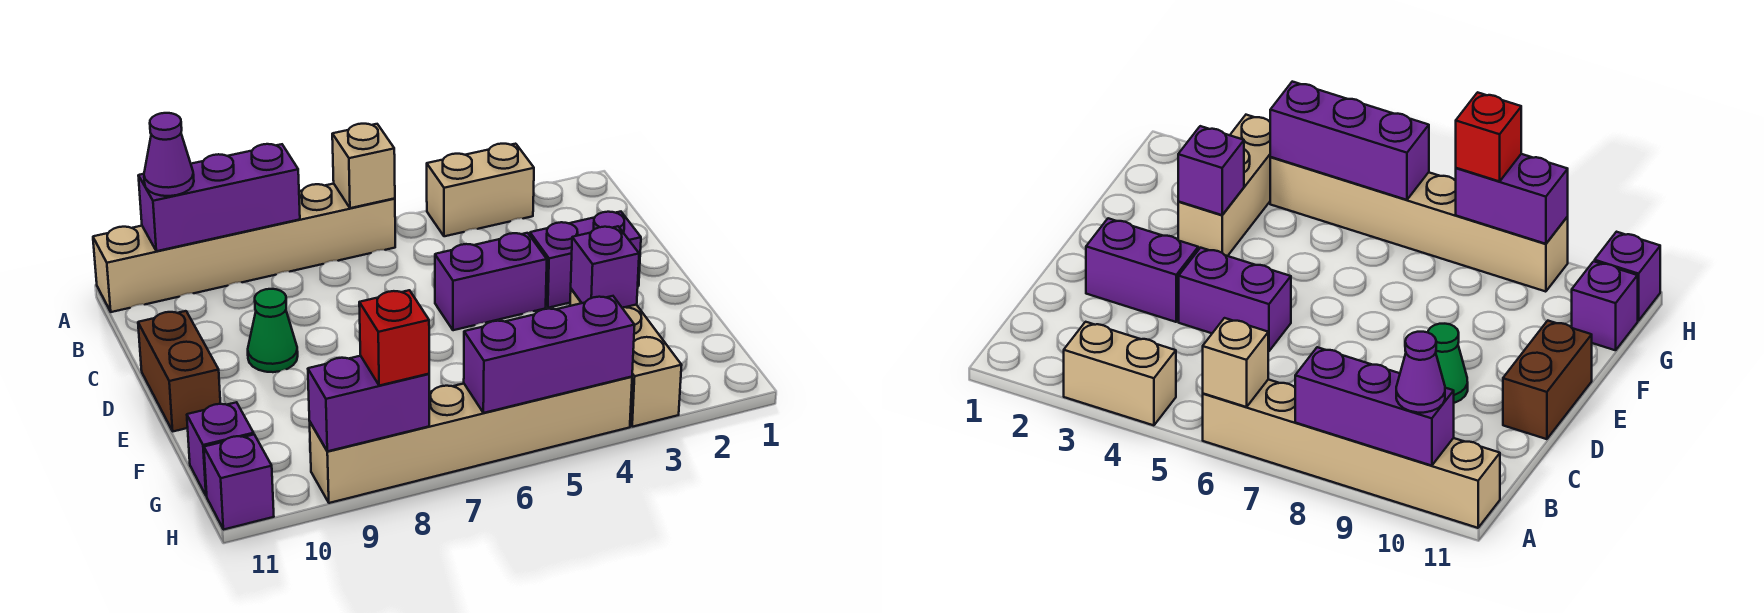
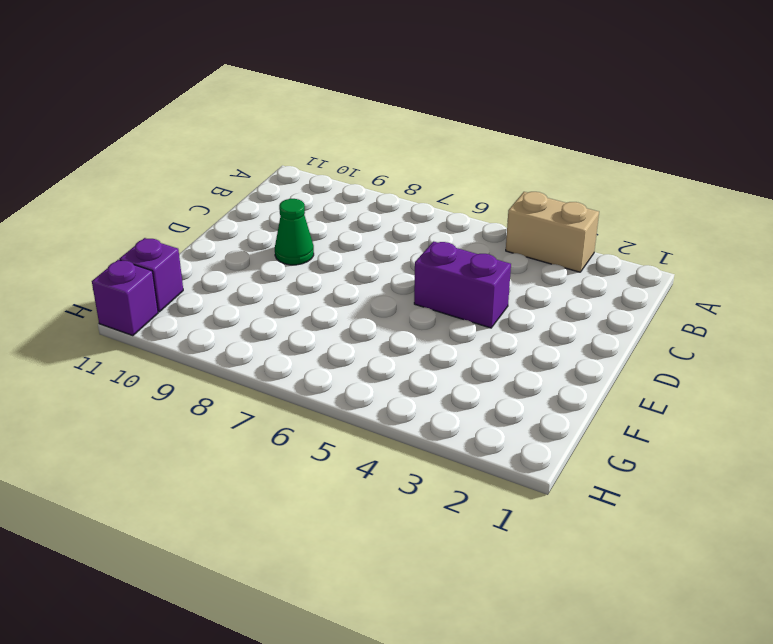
none -> tan brick A6:A11 level 1
none -> purple brick D2:D3 level 1
none -> brown brick D11:E11 level 1

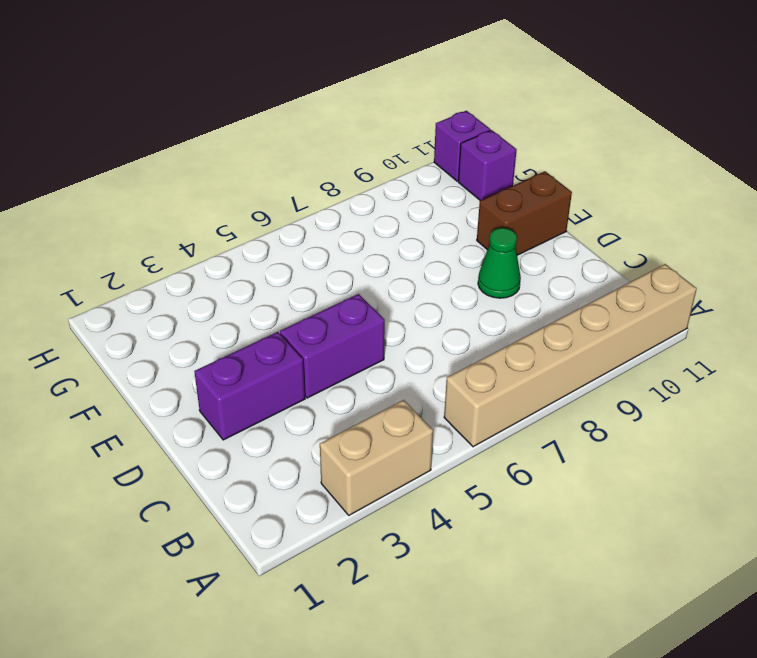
brown brick E10:E11 level 1 -> brown brick D11:E11 level 1
none -> tan brick F3:H3 level 1
none -> tan brick H4:H9 level 1
none -> tan brick A6 level 2

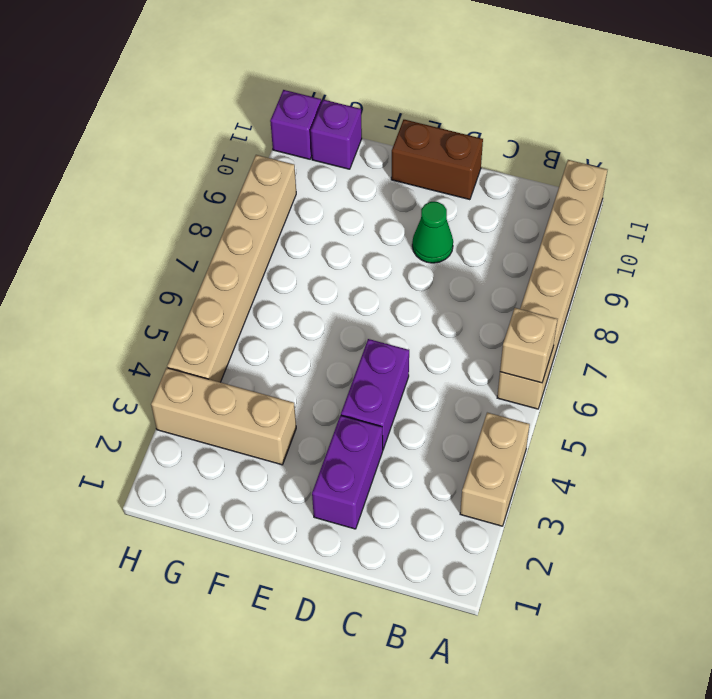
none -> purple brick A8:A10 level 2
none -> purple brick F3 level 2
none -> purple brick H4:H6 level 2

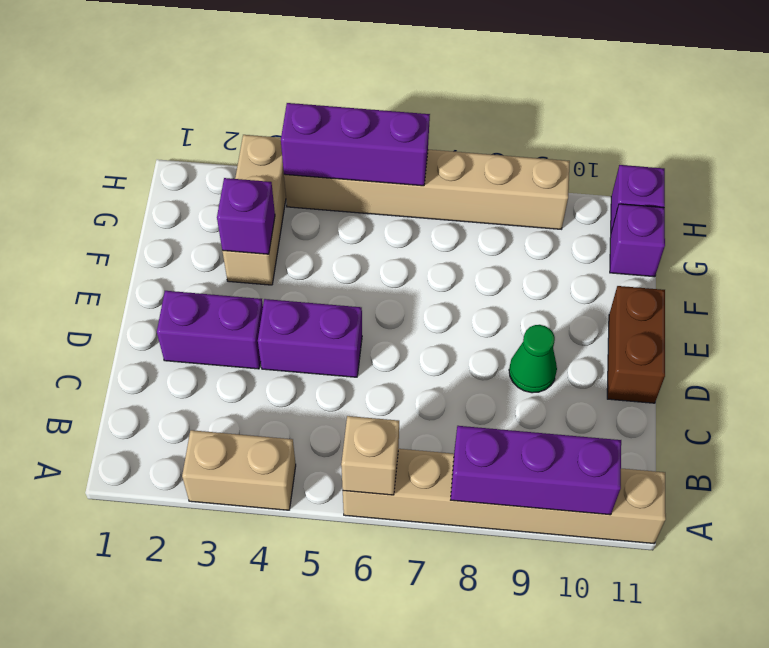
none -> purple brick H8:H9 level 2
none -> purple cone A10 level 3
none -> red brick H8 level 3

